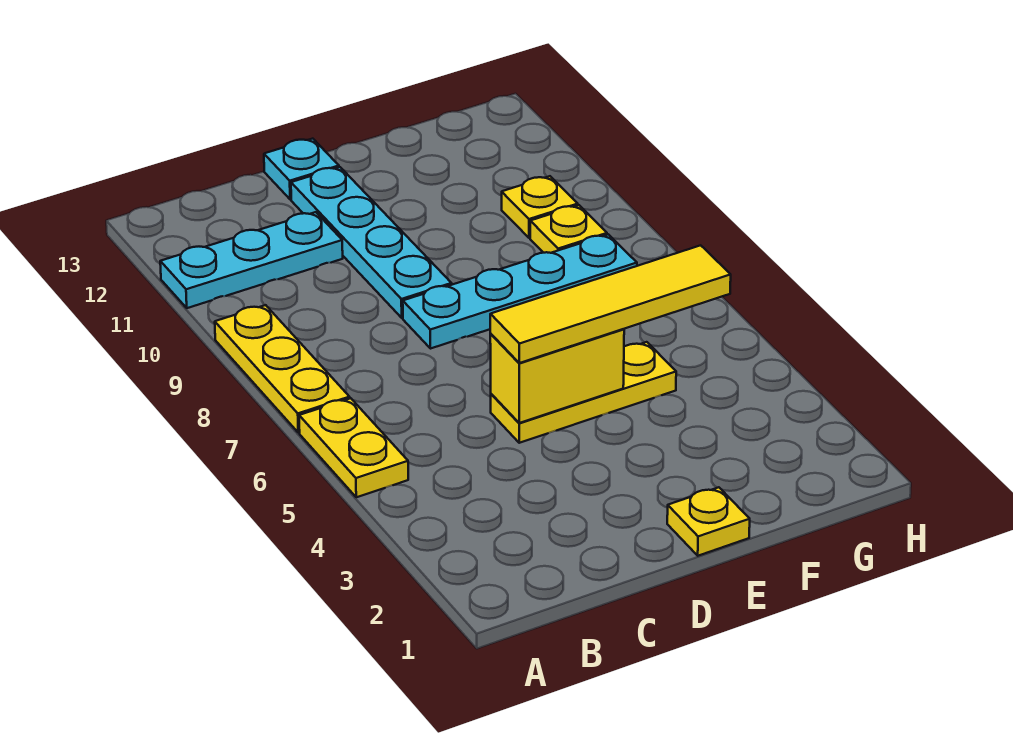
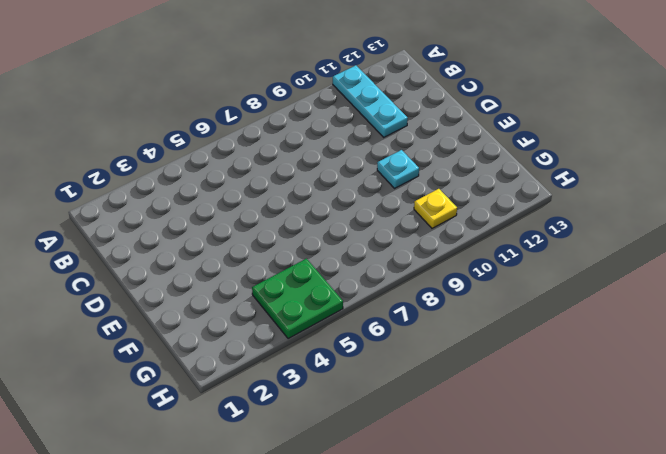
cyan plate E10 level 1 -> cyan plate D13 level 1
green plate G4:H5 level 1 -> none
none -> yellow plate A5:A6 level 1
none -> yellow plate A7:A9 level 1
none -> yellow plate D5:F5 level 1

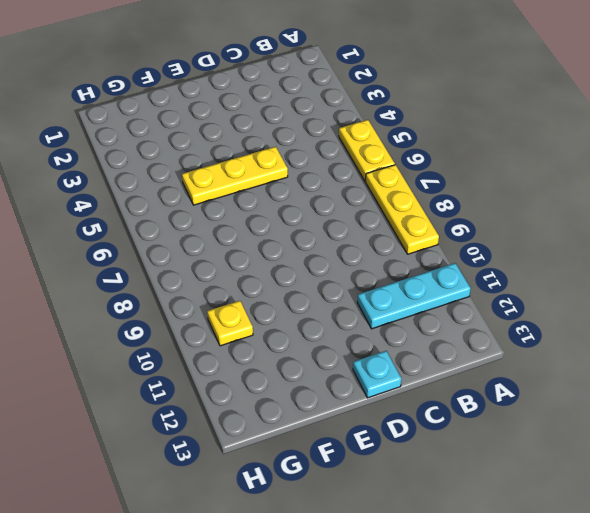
none -> cyan plate D8:G8 level 1
none -> cyan plate D9:D12 level 1
none -> yellow plate E1 level 1

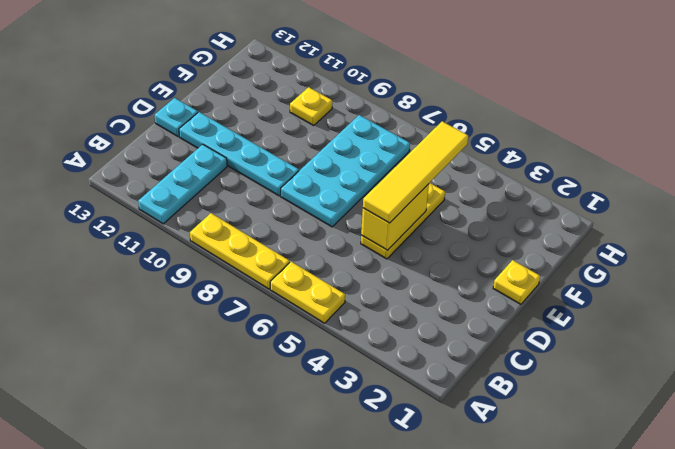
cyan plate D7:G8 level 1 -> cyan plate D8:G8 level 1
none -> yellow plate G9 level 1

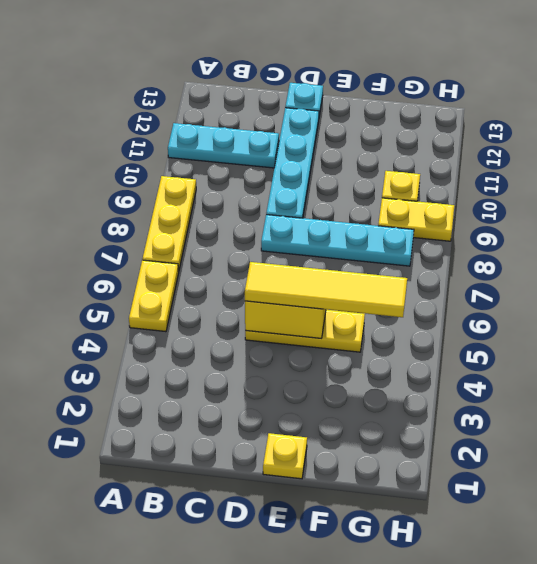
yellow plate G9:H9 level 1 -> yellow plate G9 level 1

